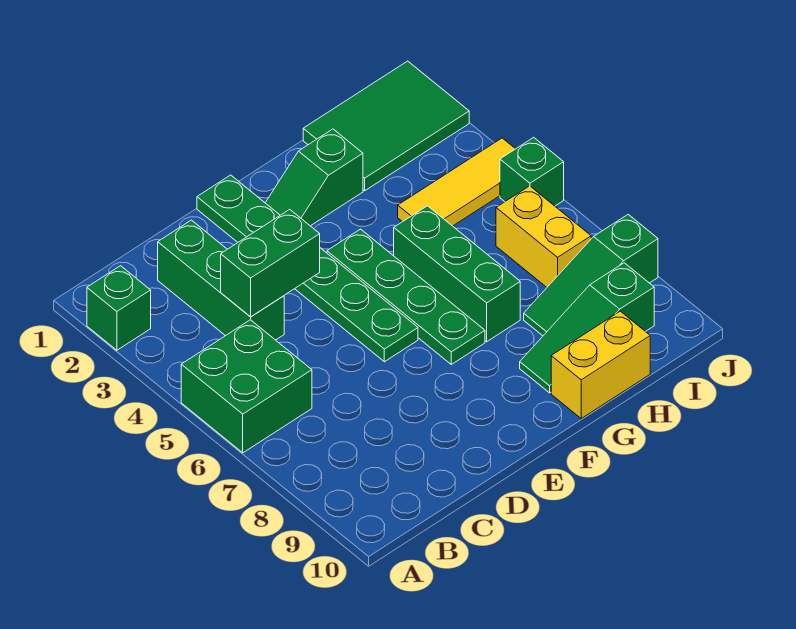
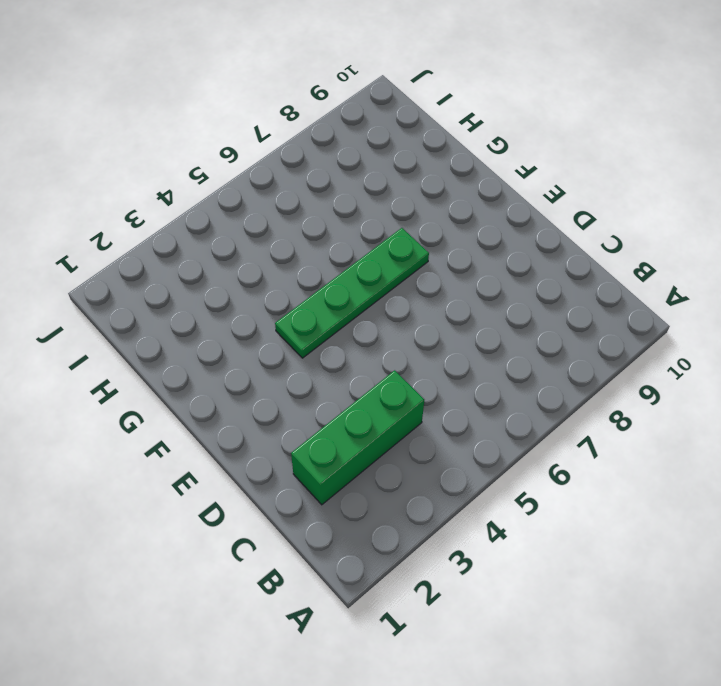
none -> green brick A2 level 1
none -> green brick A5:B6 level 1
none -> green plate E1:E6 level 1

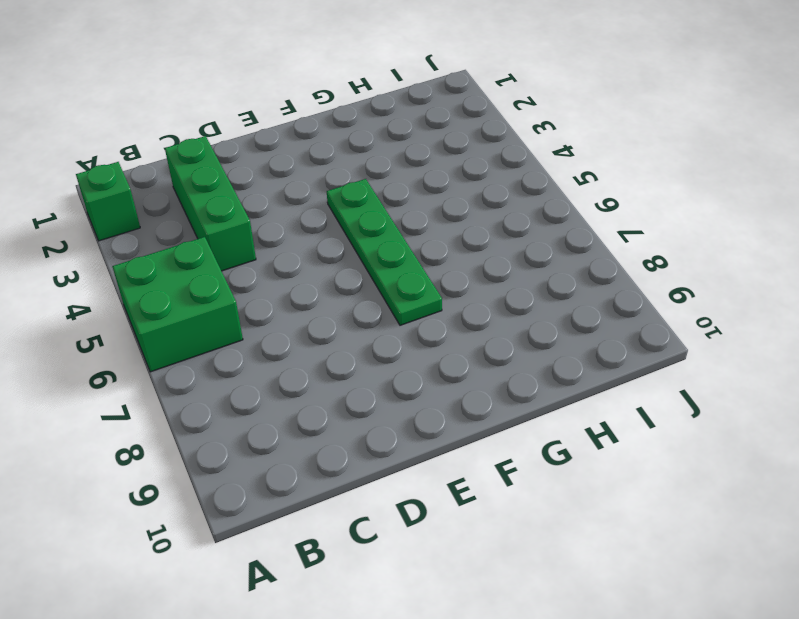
none -> green plate E1:E6 level 1
none -> green slope F2:G2 level 1 top G
none -> green brick G5:G7 level 1

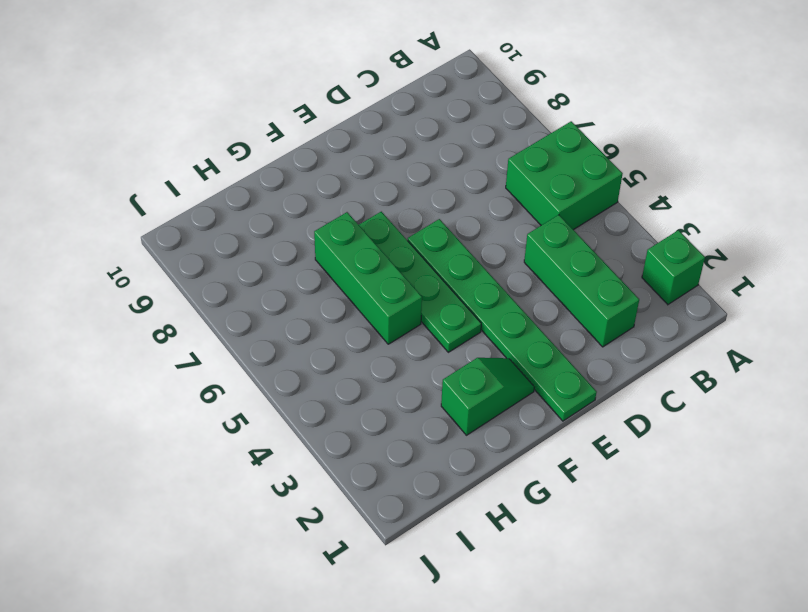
none -> green slope G9:I9 level 1 top I
none -> yellow brick G10:H10 level 1
none -> green tile H1:J2 level 1

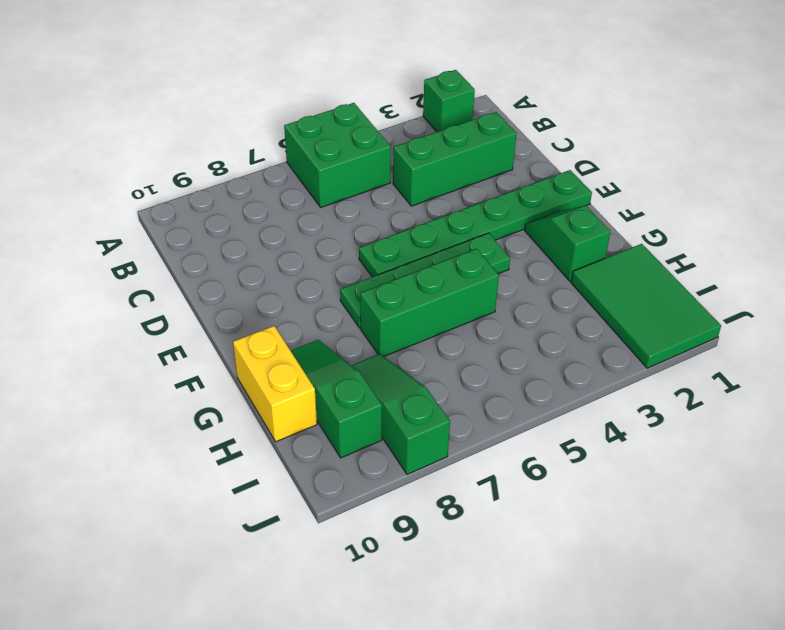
none -> yellow tile H4:J4 level 1
none -> yellow brick I6:I7 level 1
none -> green brick J5 level 1

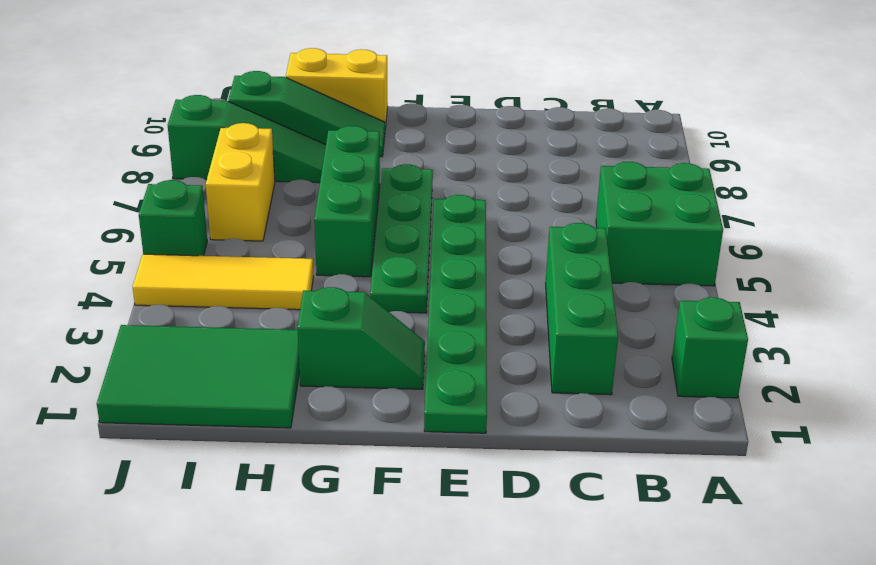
none -> green brick C4:D4 level 2

